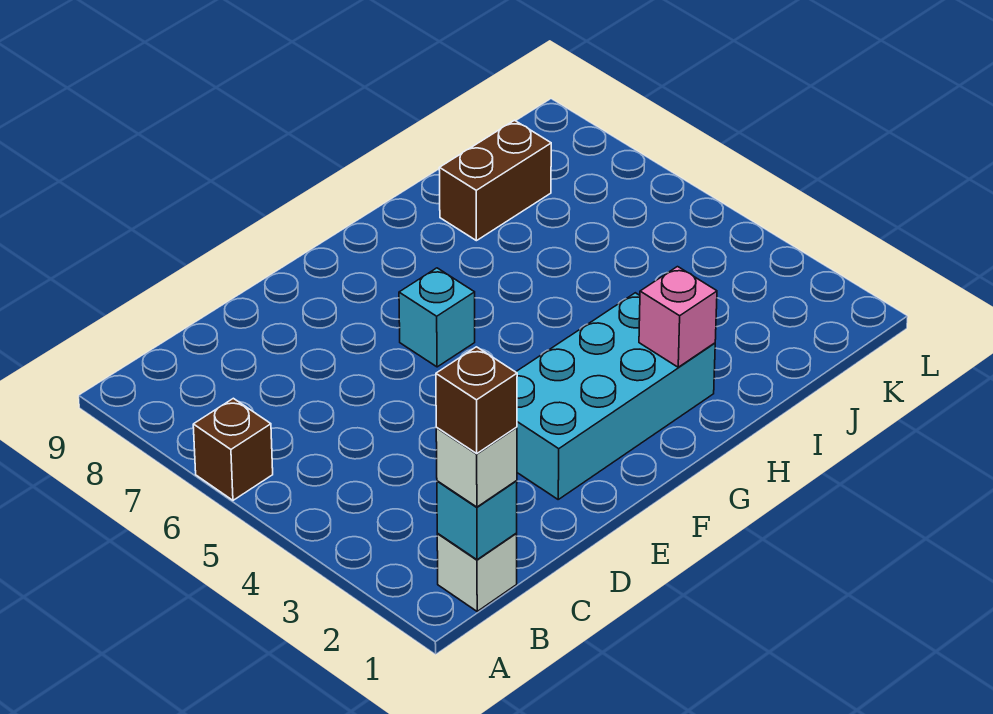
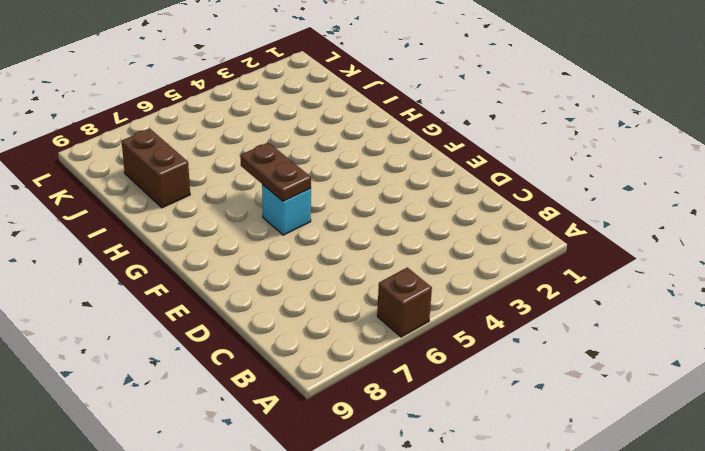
brown plate F6:G6 level 2 -> none
none -> white brick B1 level 1
none -> cyan brick E2:H3 level 1

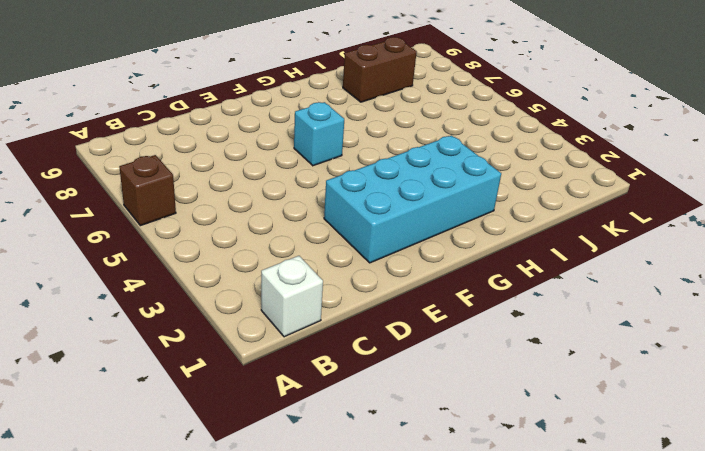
none -> cyan brick B1 level 2
none -> pink brick H2 level 2

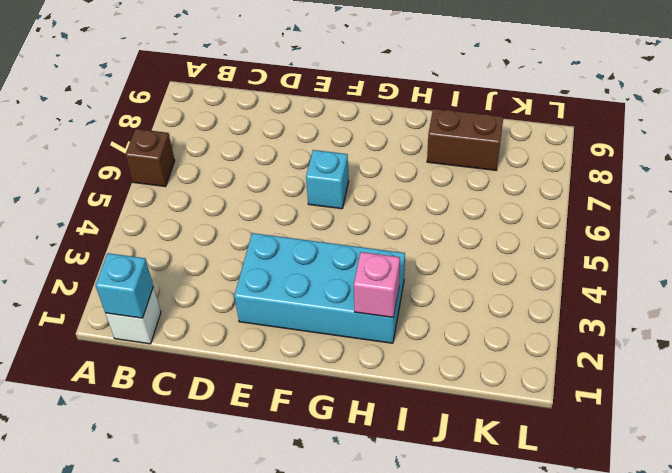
none -> white brick B1 level 3
none -> brown brick B1 level 4

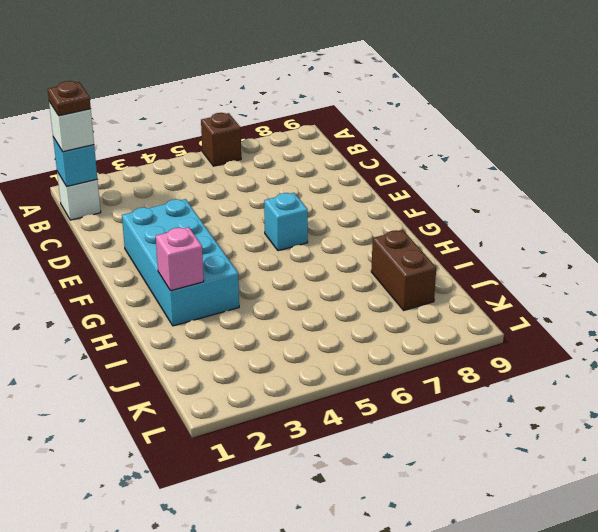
brown plate B1 level 4 -> brown brick B1 level 4

